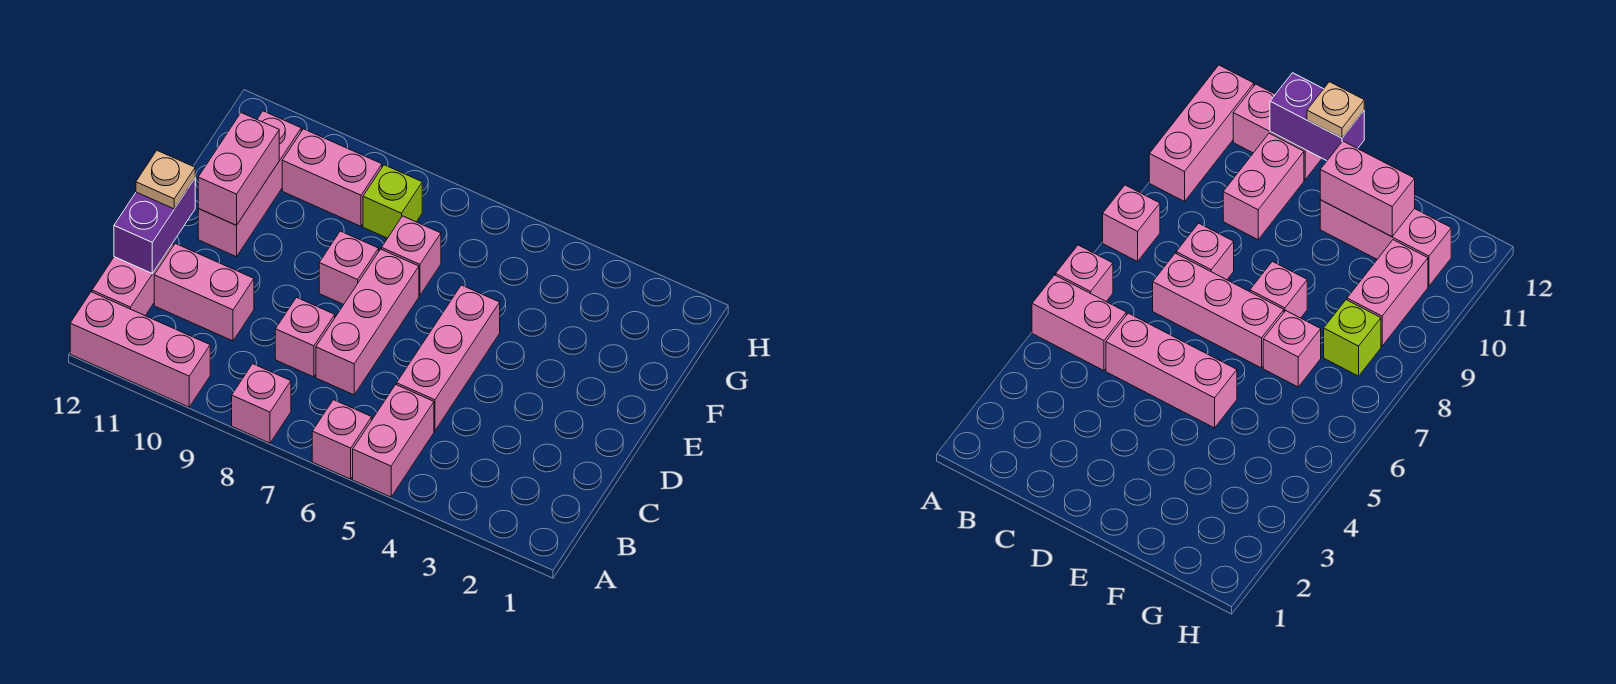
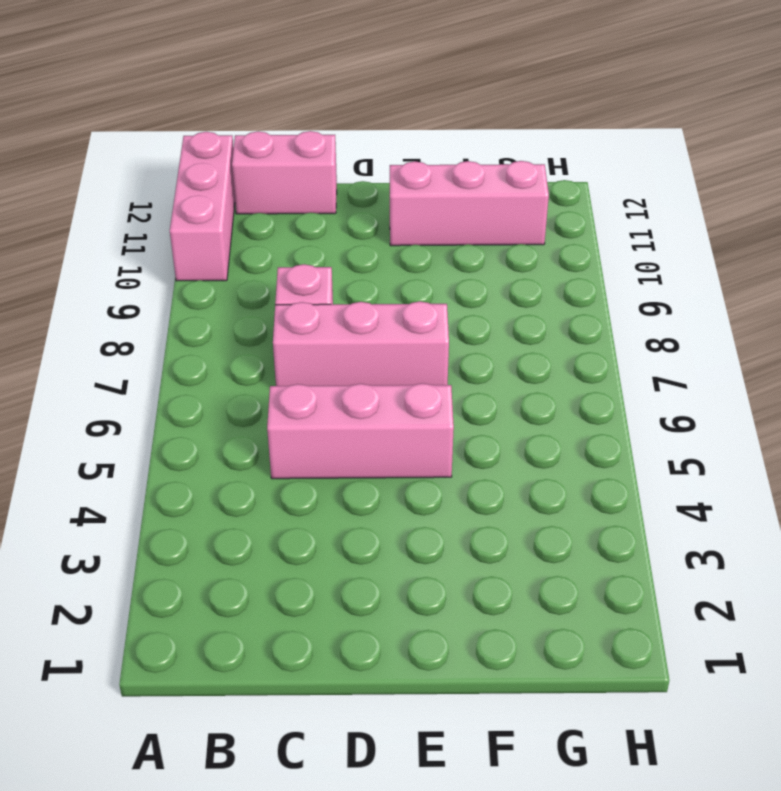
none -> pink brick A5:B5 level 1
none -> pink brick A6 level 1
none -> pink brick A8 level 1

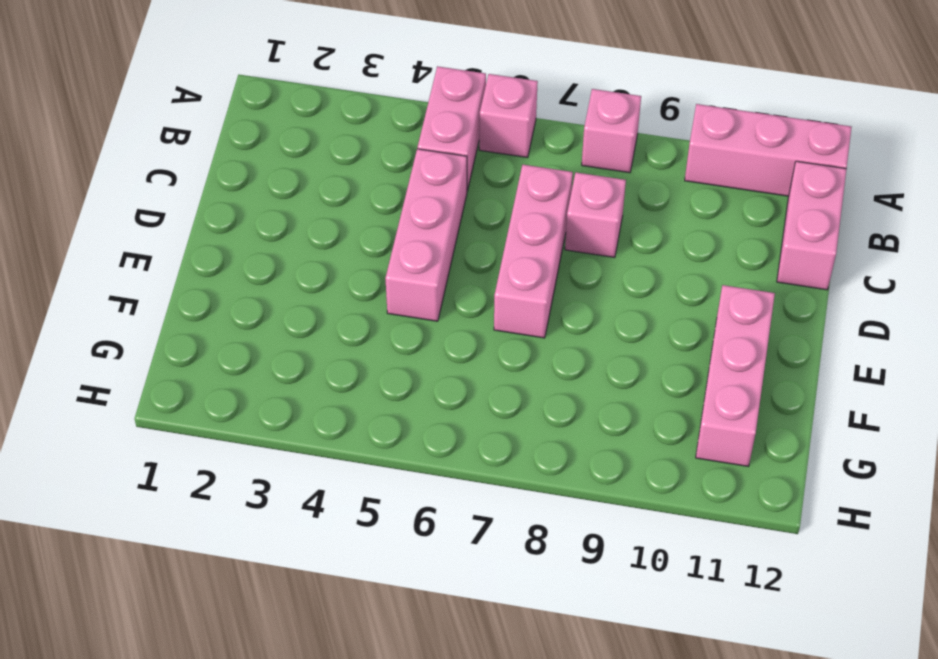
none -> pink brick C10:C11 level 1
none -> pink brick E8 level 1
none -> pink brick F7 level 1

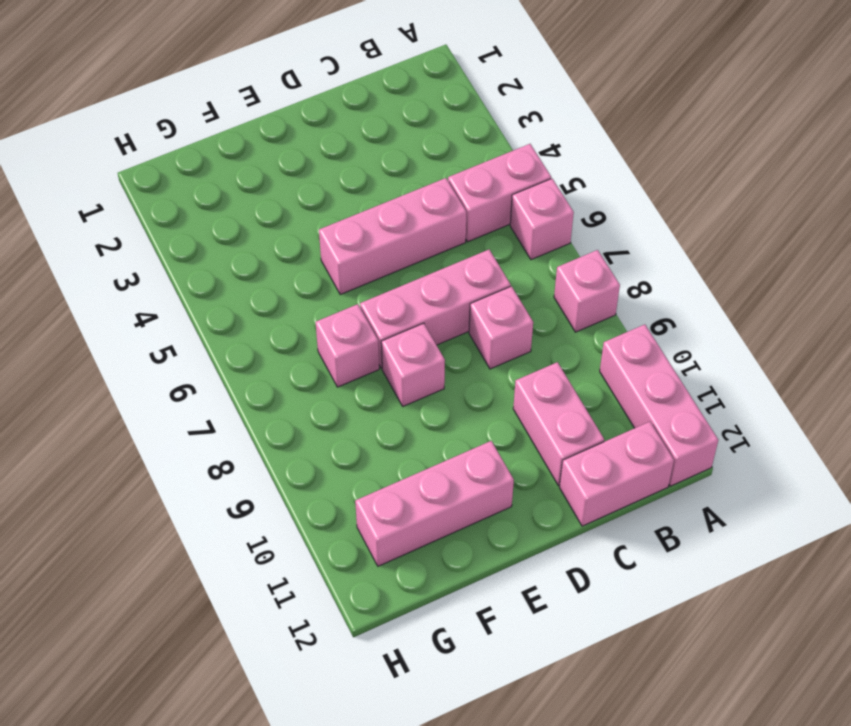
none -> lime brick G8 level 1
none -> pink brick G9:G10 level 1
none -> purple brick C12:D12 level 2

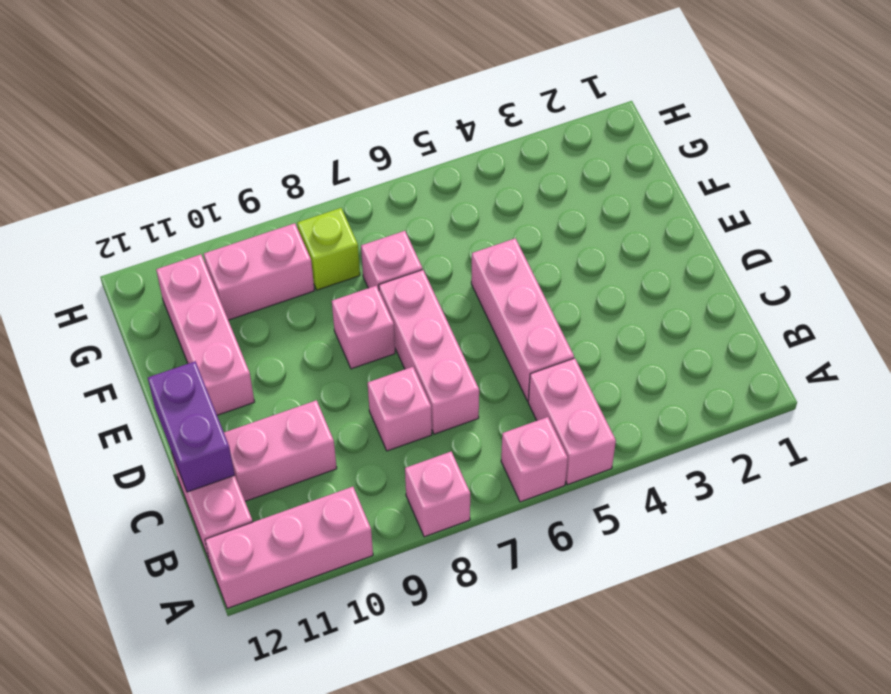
none -> pink brick E11:F11 level 2
none -> tan plate D12 level 3

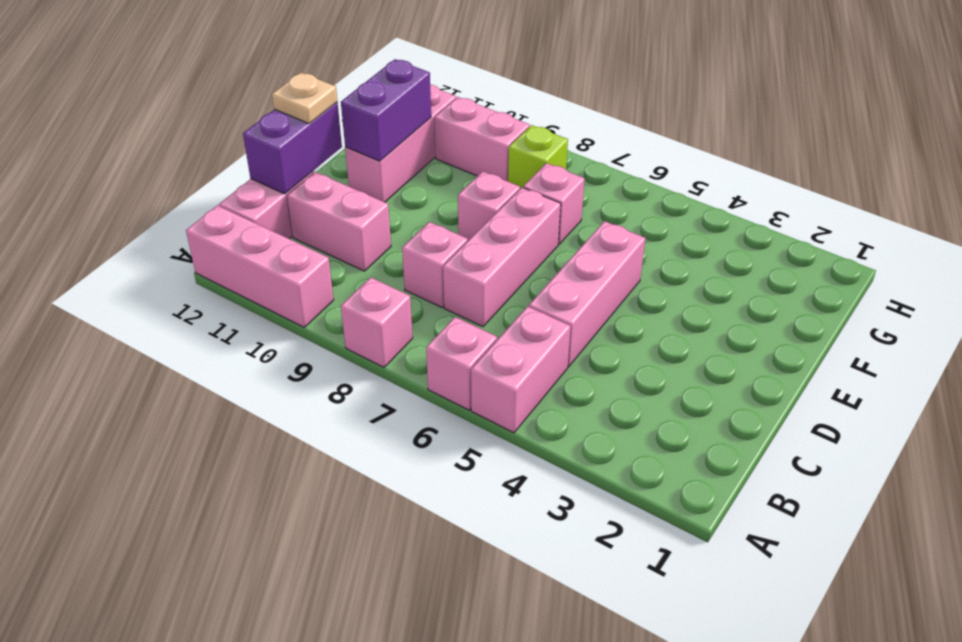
purple brick E11:F11 level 2 -> pink brick E11:F11 level 2

